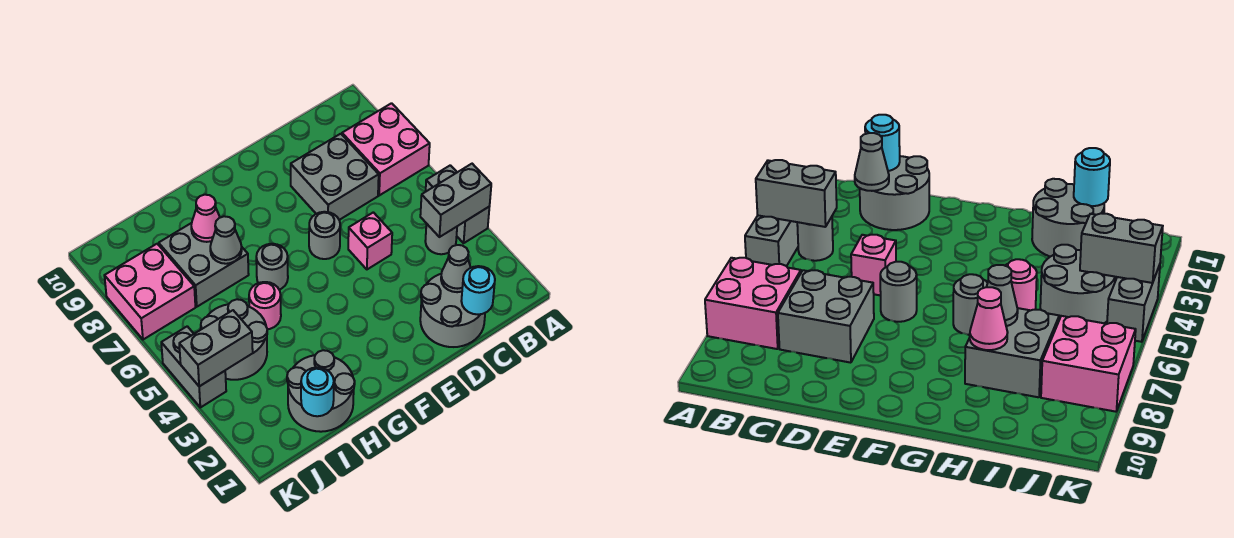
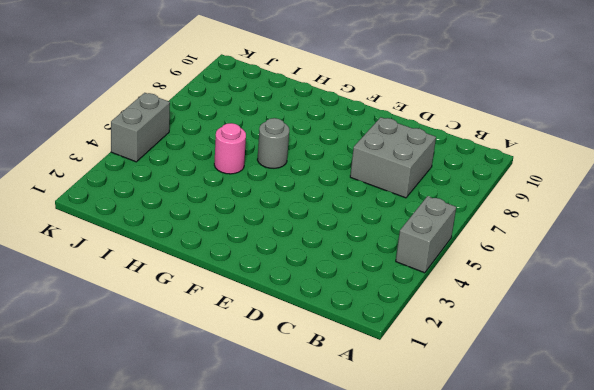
none -> pink brick A7:B8 level 1
none -> grey round brick B4 level 1
none -> grey round brick C1:D2 level 1

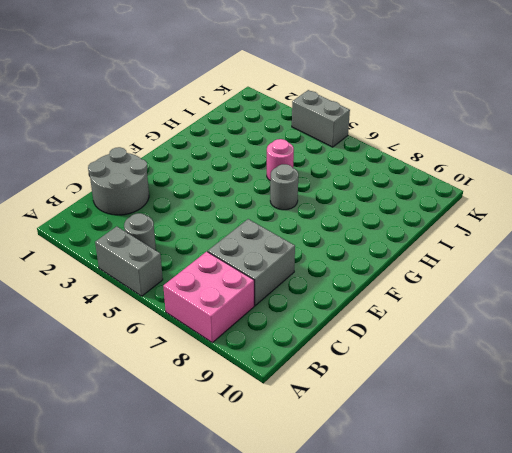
none -> pink brick D5 level 1
none -> grey round brick E6 level 1
none -> grey round brick H1:I2 level 1

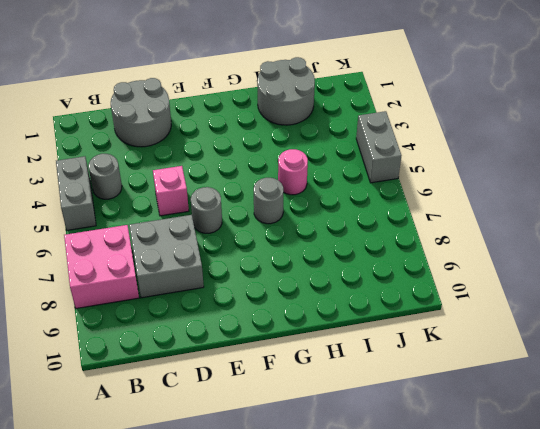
none -> grey brick H7:I8 level 1
none -> grey round brick I4:J5 level 1
none -> pink brick J7:K8 level 1

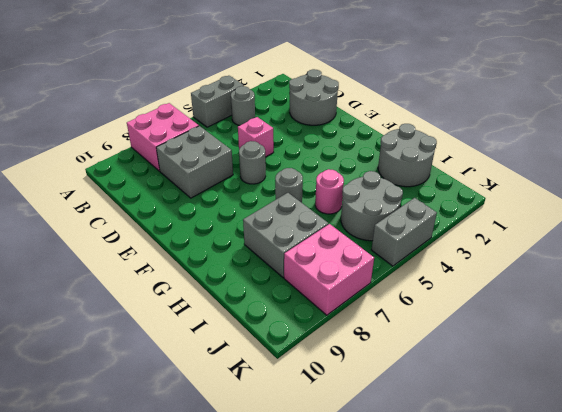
none -> grey brick A4:B4 level 2
none -> cyan round brick C1 level 2
none -> grey cone C2 level 2

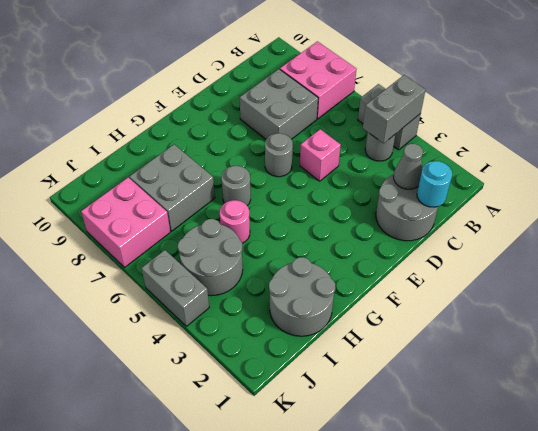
none -> grey cone H7 level 2
none -> pink cone H8 level 2
none -> cyan round brick I1 level 2

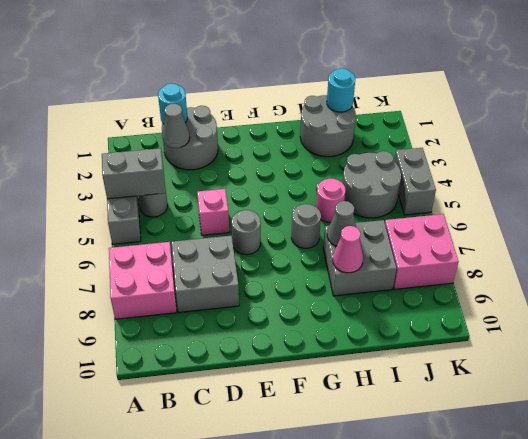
none -> grey brick J4:K4 level 2

